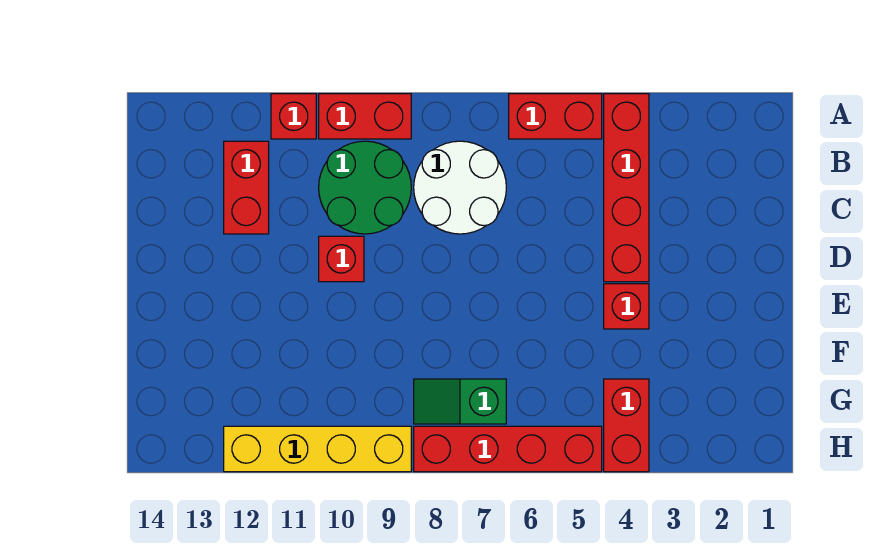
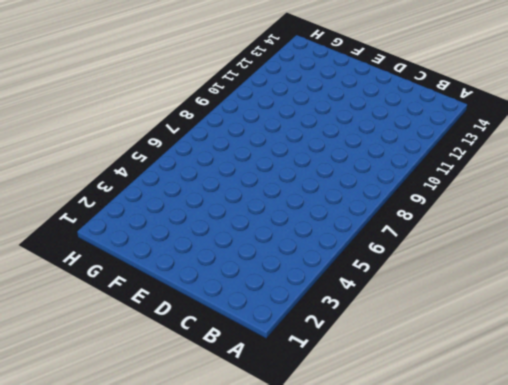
none -> red brick A4:D4 level 1
none -> red brick A5:A6 level 1
none -> red brick A9:A10 level 1

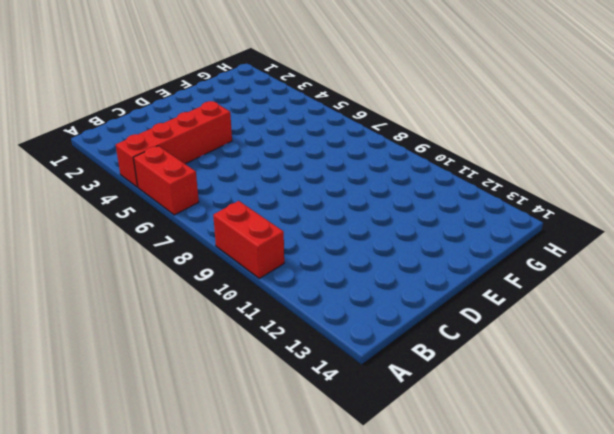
none -> red brick A11 level 1
none -> white round brick B7:C8 level 1
none -> green round brick B9:C10 level 1

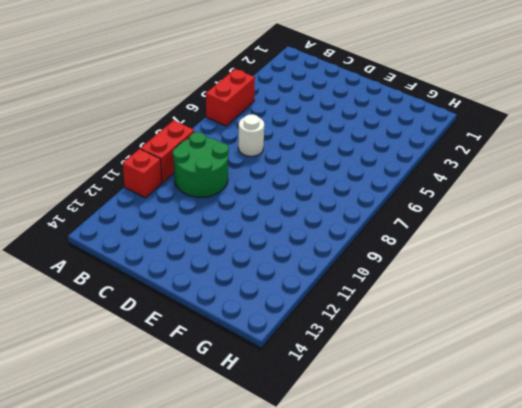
white round brick C7 level 1 -> white round brick B7:C8 level 1
none -> red brick A4:D4 level 1
none -> red brick B12:C12 level 1
none -> red brick D10 level 1

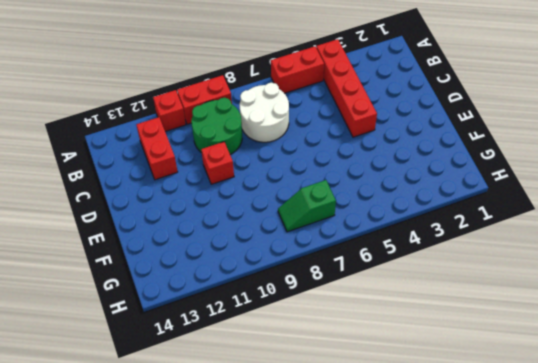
none -> red brick E4 level 1
none -> red brick G4:H4 level 1
none -> red brick H5:H8 level 1

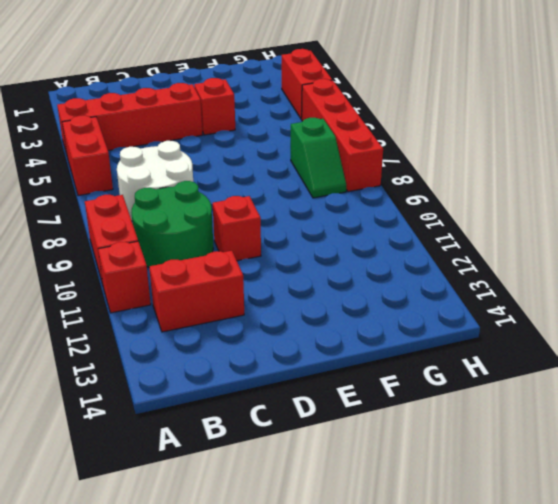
red brick H3:H4 level 1 -> red brick G4:H4 level 1
none -> yellow brick H9:H12 level 1

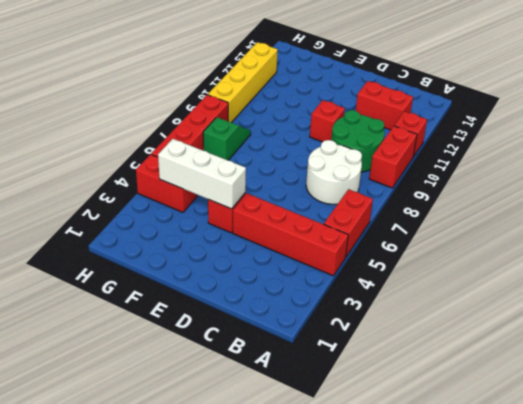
white brick E4:G4 level 2 -> none

